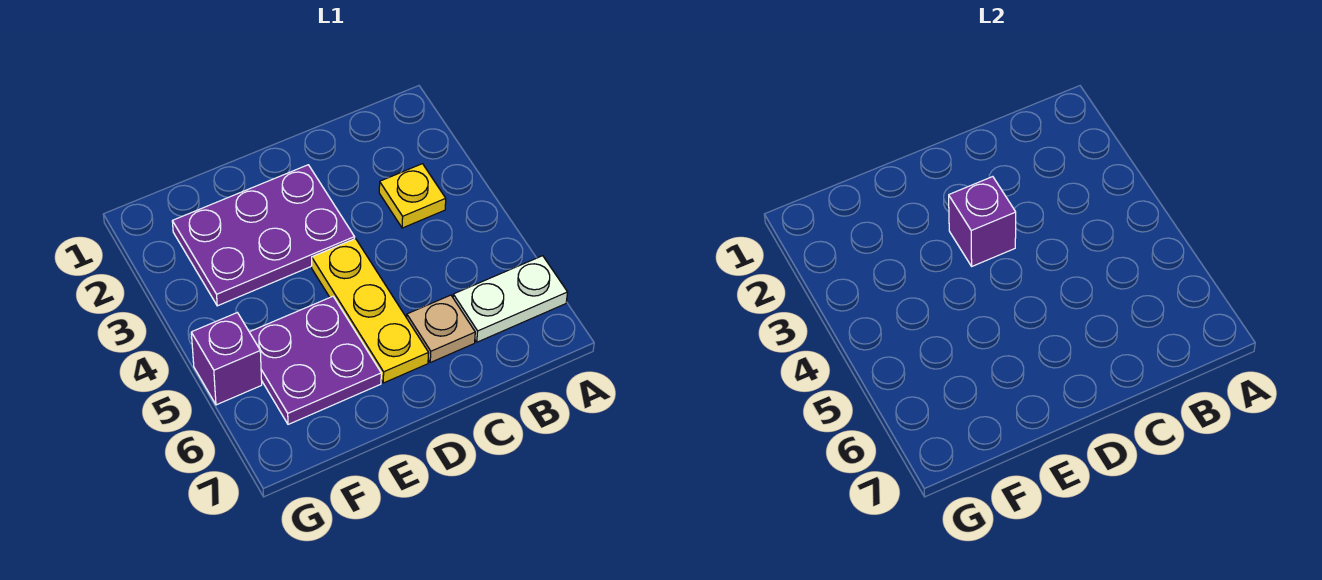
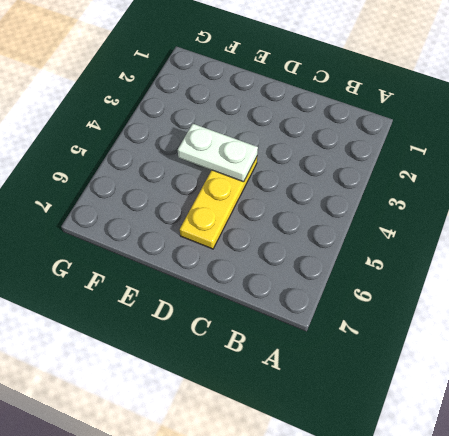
white plate D4:E4 level 2 -> white plate A6:B6 level 1
none -> yellow plate B3 level 1
none -> tan plate C6 level 1

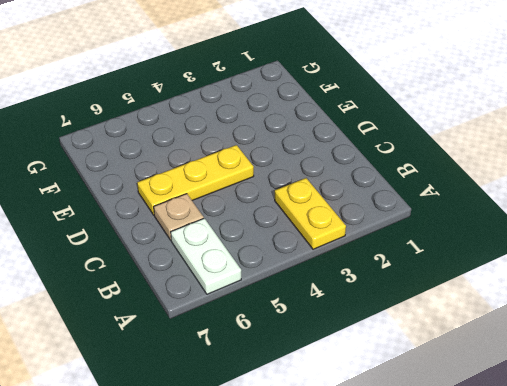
yellow plate A3:B3 level 1 -> yellow plate B3 level 1
none -> purple plate D2:F3 level 1
none -> purple plate E5:F6 level 1

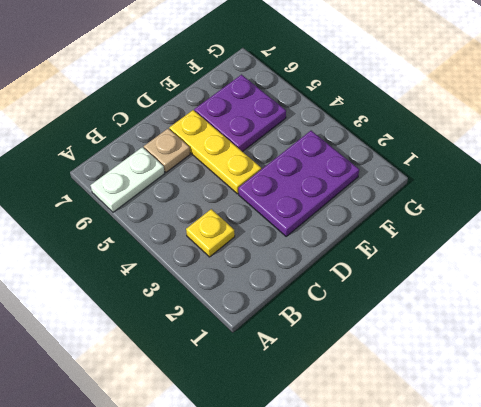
none -> purple brick G5 level 1
none -> purple brick D3 level 2

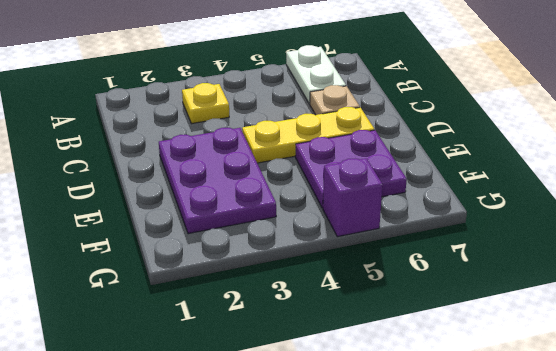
none -> purple brick D3 level 2

